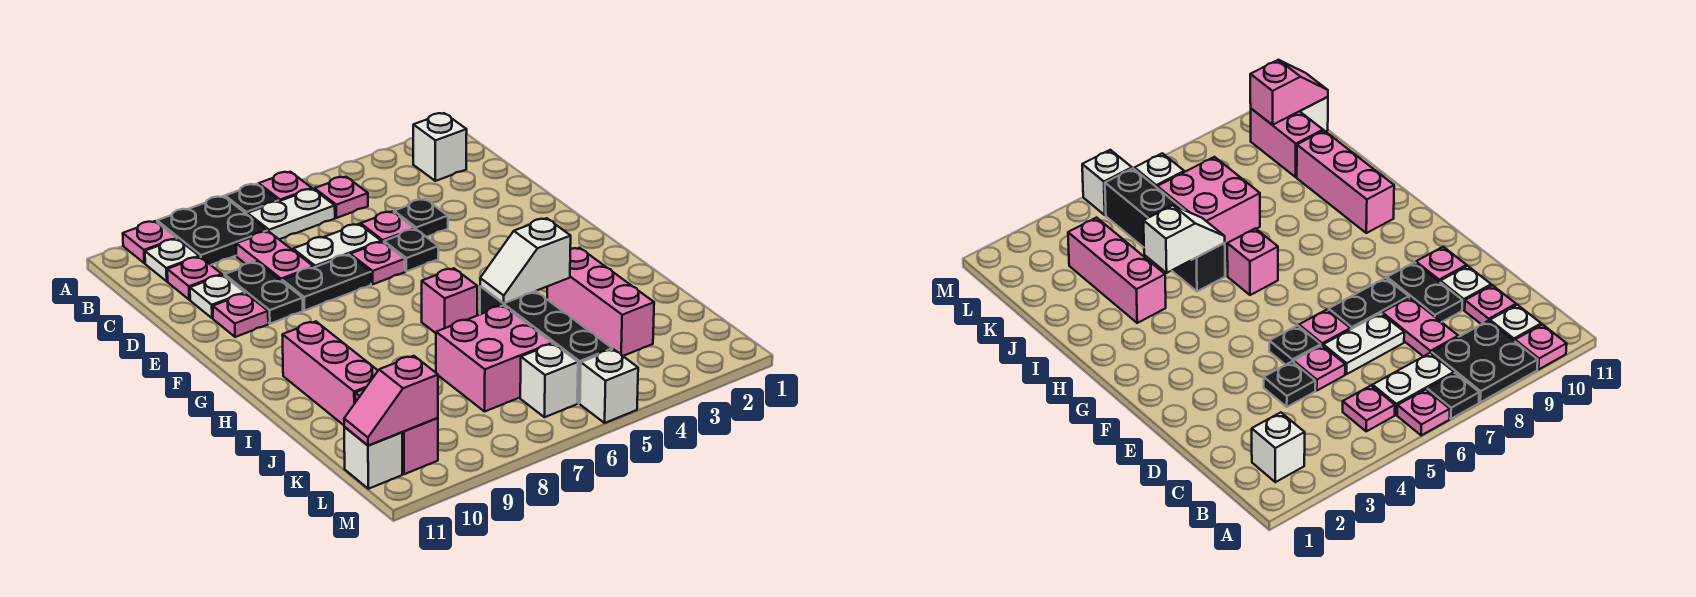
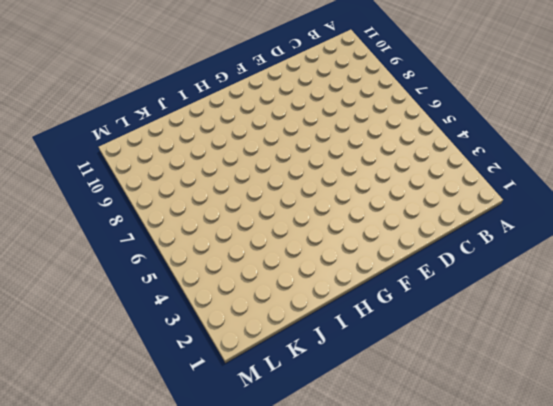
none -> pink plate A6 level 1
none -> black plate A7 level 1
none -> black plate A8:B9 level 1
none -> pink plate A10 level 1

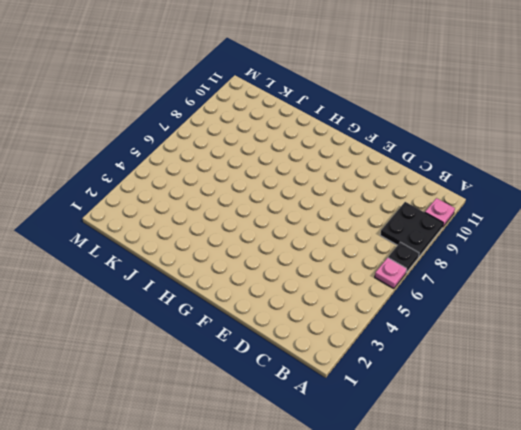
none -> white brick B2 level 1
none -> pink plate B5 level 1
none -> white plate B6:B7 level 1
none -> white plate B10 level 1

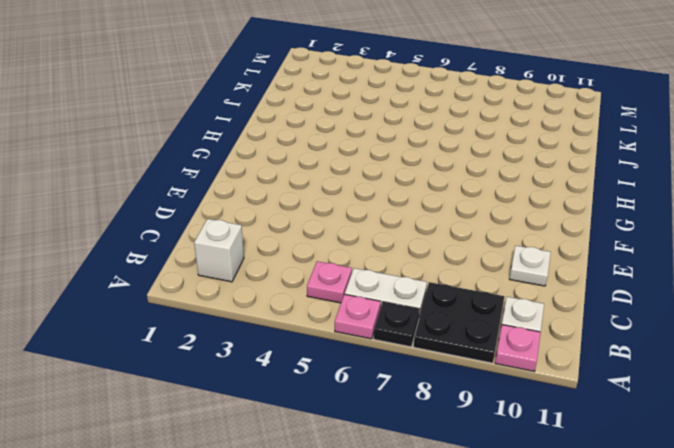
none -> pink plate C8:D8 level 1
none -> pink plate C10 level 1
none -> black plate D4 level 1
none -> pink plate D5 level 1

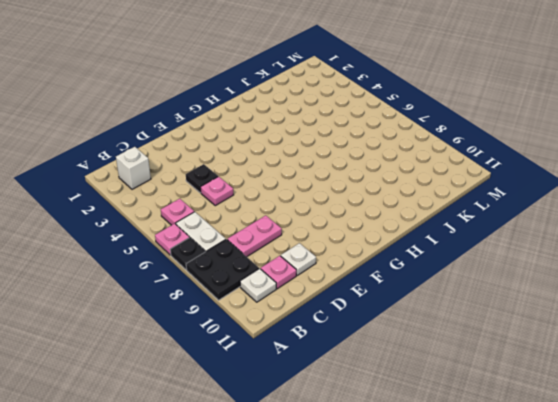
none -> pink plate A10 level 1
none -> white plate D6:D7 level 1
none -> black plate D9:E9 level 1
none -> black plate E5 level 1

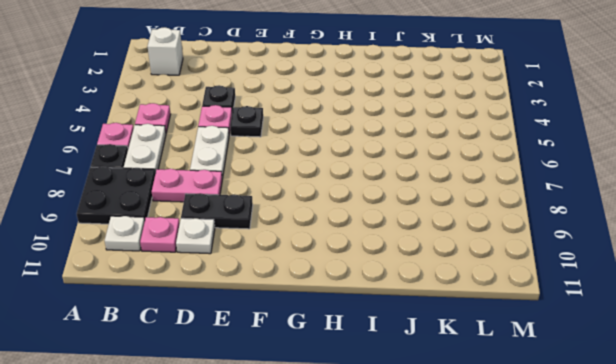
none -> pink plate A10 level 1
none -> pink plate E6 level 1
none -> black plate E7:E8 level 1
none -> pink plate E10 level 1

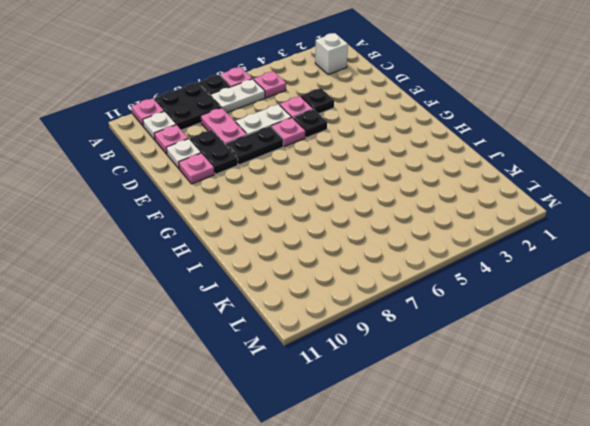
none -> pink brick H6 level 1
none -> pink brick H10:J10 level 1
none -> pink brick I3:K3 level 1
none -> black brick I5:L5 level 1

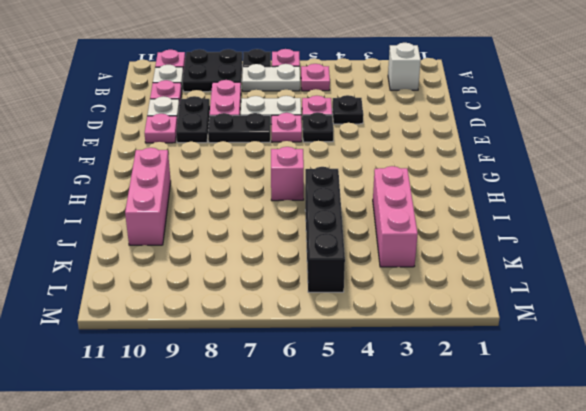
none -> pink brick J6:K7 level 1
none -> pink brick K10:L10 level 1
none -> white brick L6 level 1
none -> white brick L11 level 1

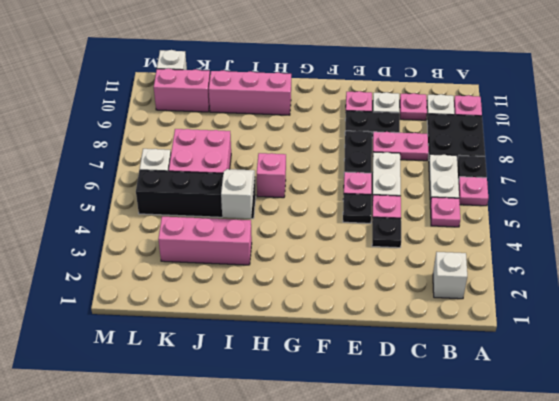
none -> white brick M5 level 1
none -> pink slope L10:L11 level 2 top 10

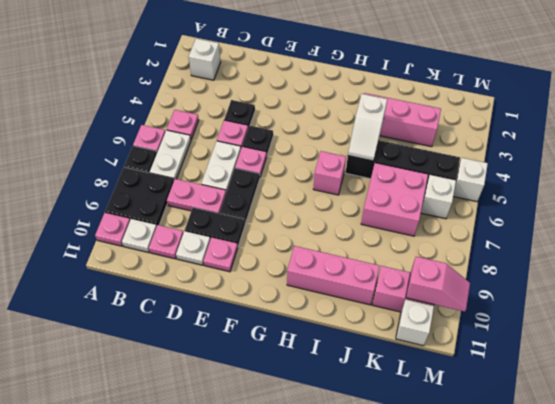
pink slope L10:M10 level 2 top L -> pink slope L10:L11 level 2 top 10

